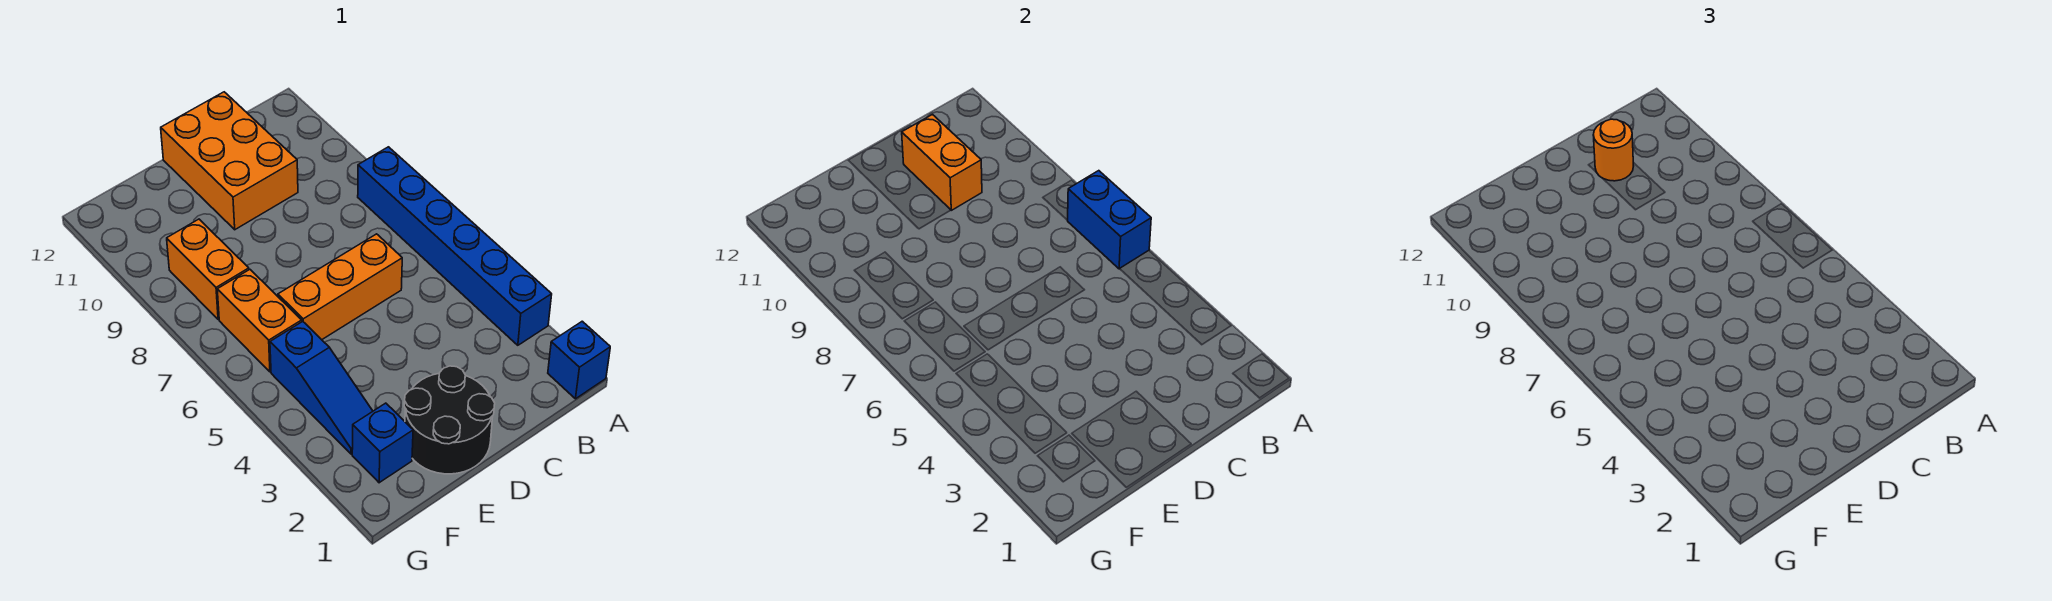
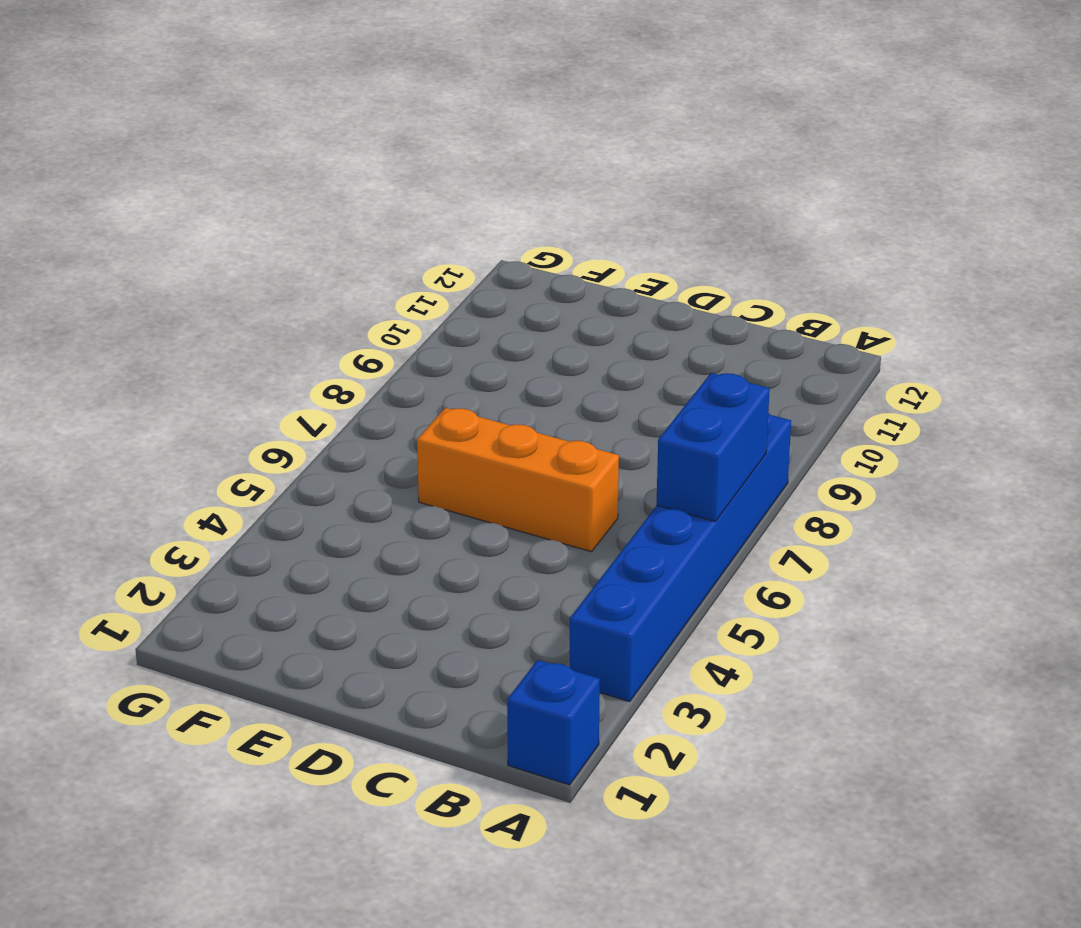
none -> orange brick C10:D12 level 1
none -> black round brick D1:E2 level 1
none -> blue brick F2 level 1

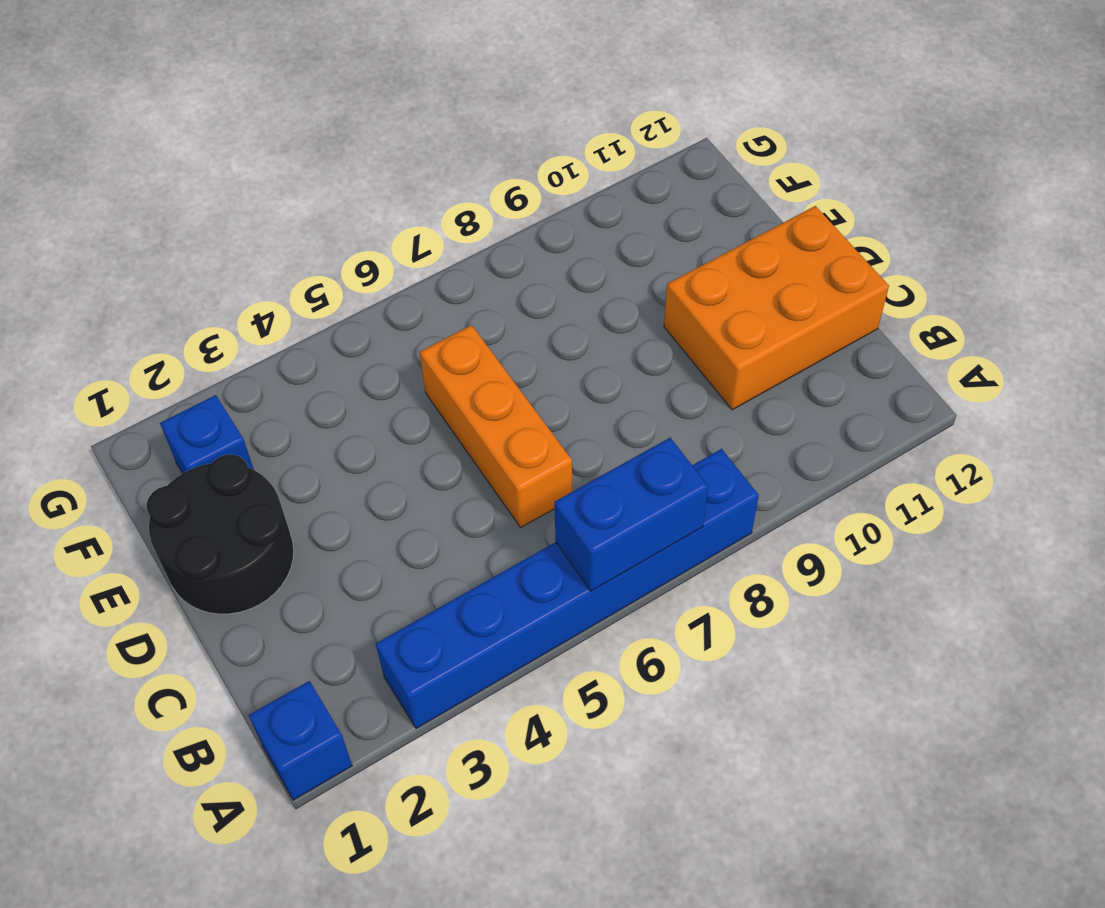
none -> blue slope F3:F5 level 1 top 5
none -> orange brick F6:F7 level 1
none -> orange brick F8:F9 level 1

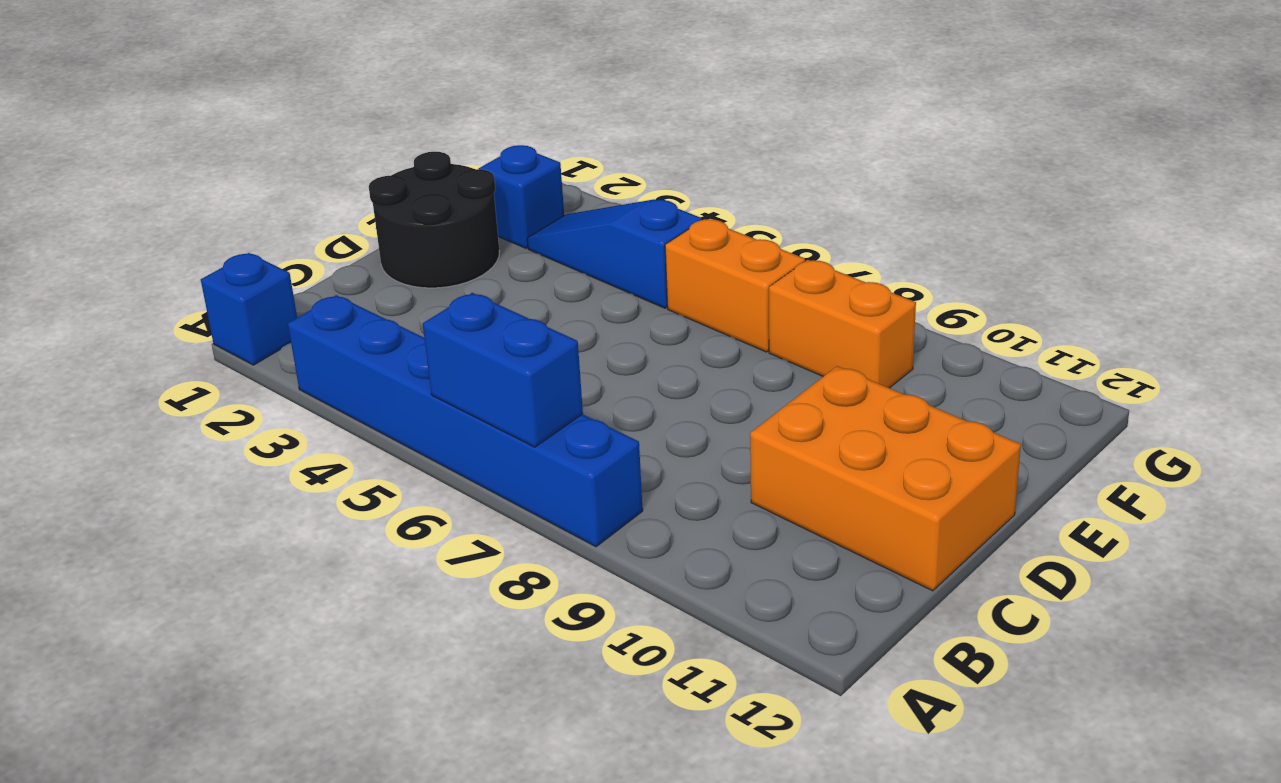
none -> orange brick C6:E6 level 1
none -> orange brick C10:C11 level 2
none -> orange round brick C11 level 3

